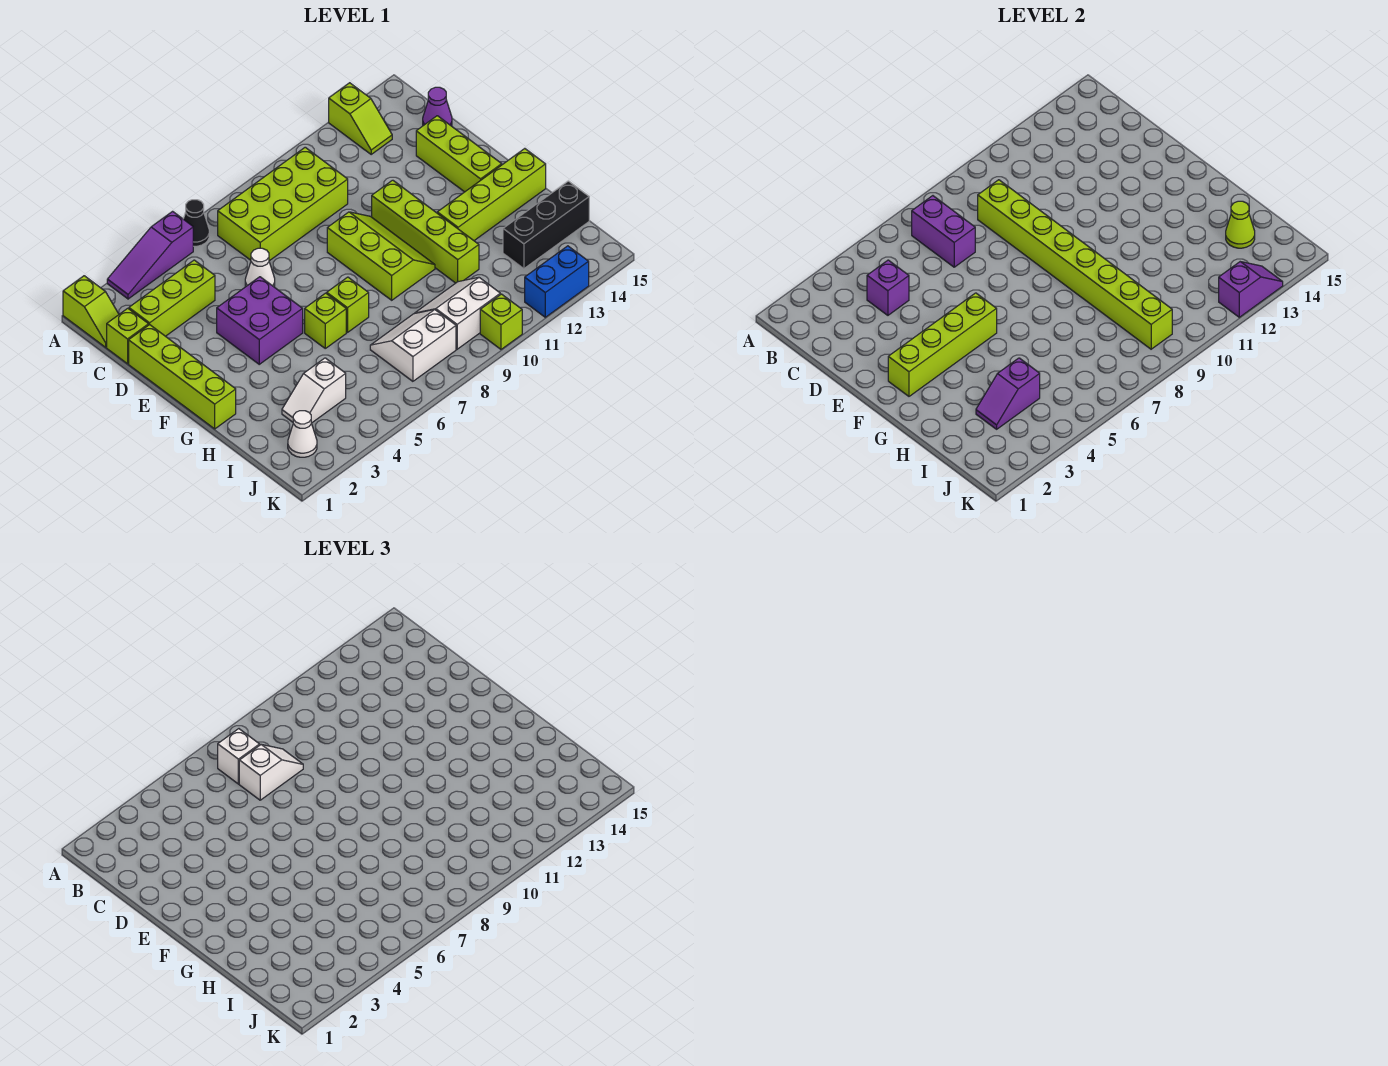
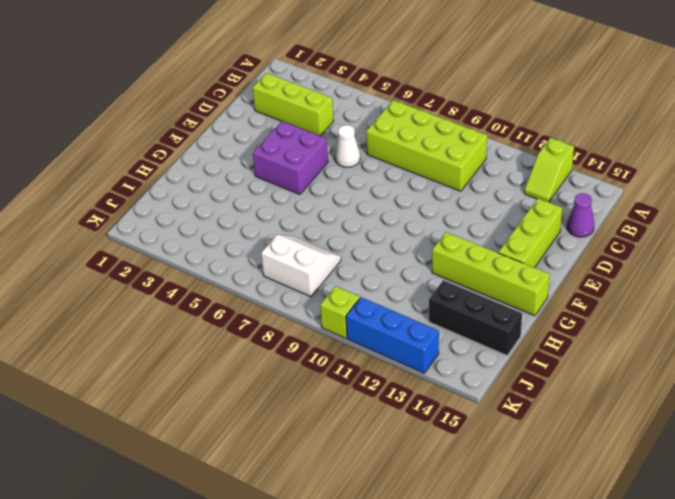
blue brick K11:K13 level 1 -> blue brick K12:K13 level 1
none -> lime slope A1:B1 level 1 top A
none -> purple slope A3:A5 level 1 top 5
none -> black cone A6 level 1
none -> lime brick C1 level 1

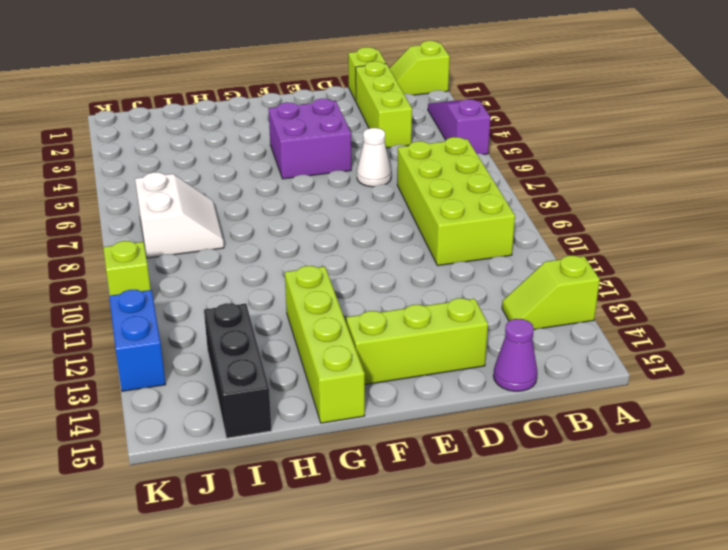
none -> black cone A6 level 1
none -> lime brick D1:G1 level 1
none -> lime slope E9:G10 level 1 top 9
none -> lime brick E11:H11 level 1

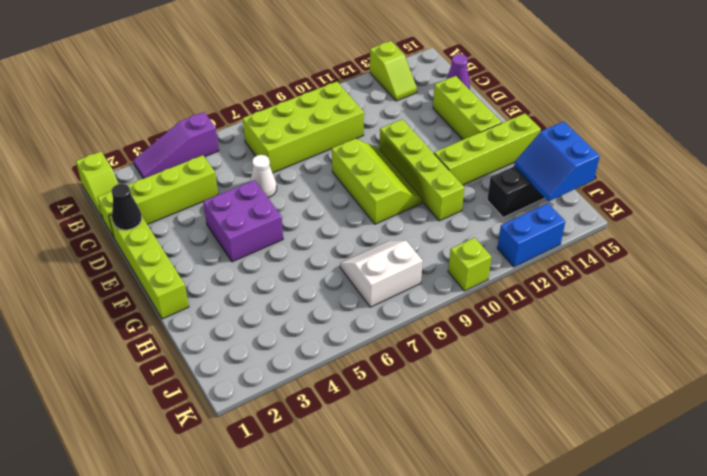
black cone D1 level 2 -> black cone A6 level 1
blue slope I14:J15 level 2 top 15 -> lime cone I14 level 2
none -> lime brick G6 level 1
none -> lime brick G7 level 1
none -> white slope I3:I4 level 1 top 4
none -> white slope I9:J10 level 1 top J

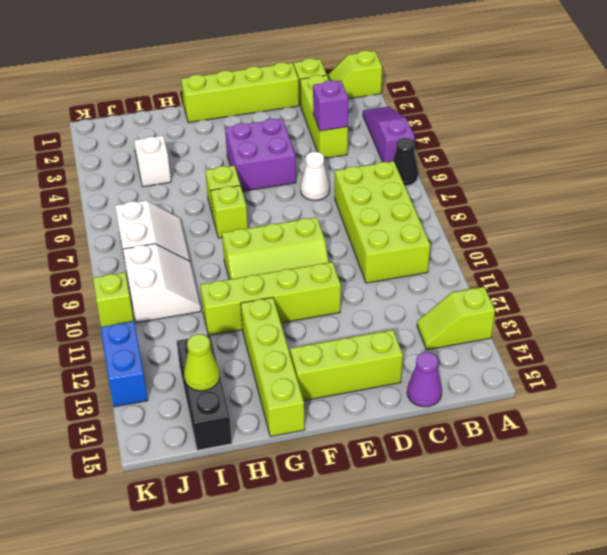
none -> white cone J2 level 1
none -> purple brick B7:C7 level 2
none -> lime brick C9:J9 level 2
none -> lime brick F2:F5 level 2

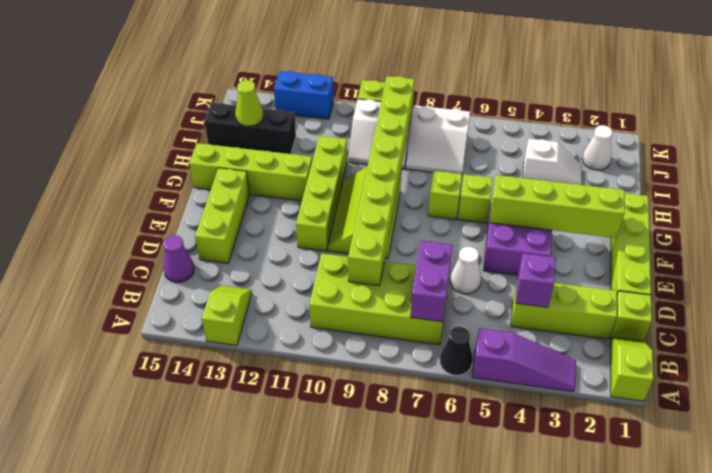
none -> purple slope I3:I4 level 2 top 4
none -> purple slope K12:K13 level 2 top 12
none -> white brick B7 level 3
none -> white slope C7:C8 level 3 top 7

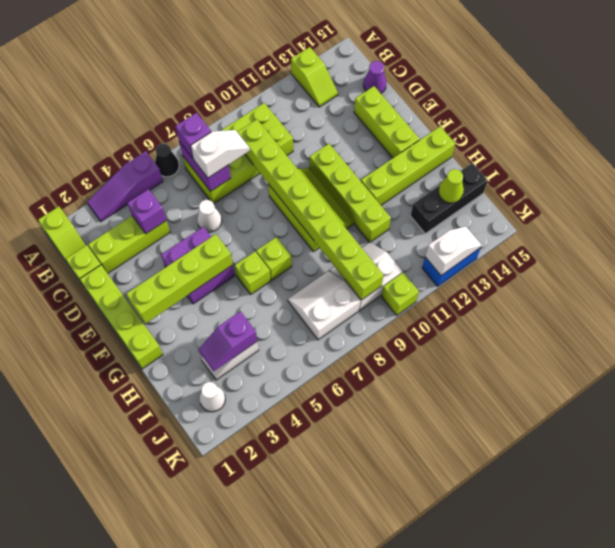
purple brick B7 level 3 -> white brick B7 level 3
white slope K12:K13 level 2 top 12 -> purple slope K12:K13 level 2 top 12

